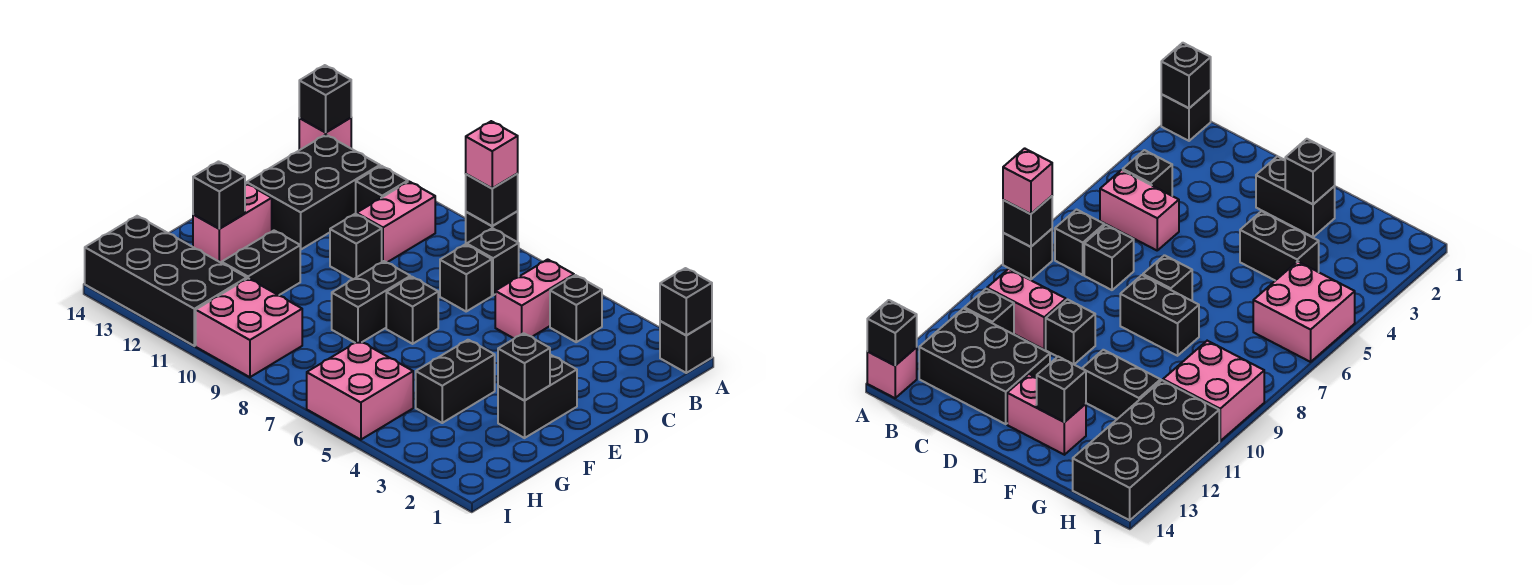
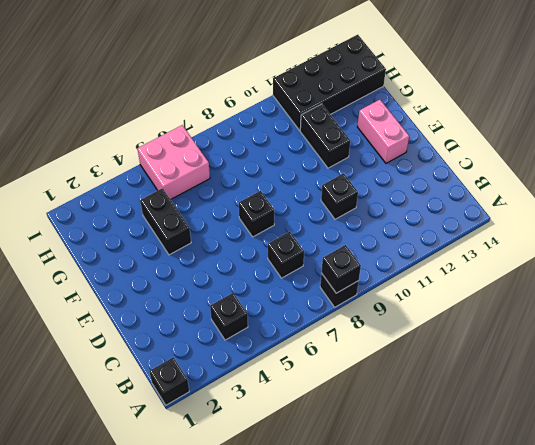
none -> pink brick A14 level 1
none -> pink brick B5:C5 level 1
none -> black brick B7 level 1

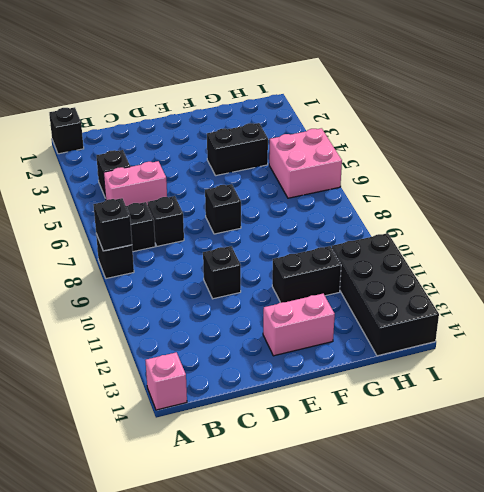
none -> pink brick B10:C10 level 1
none -> black brick B11 level 1
none -> black brick B12:D13 level 1

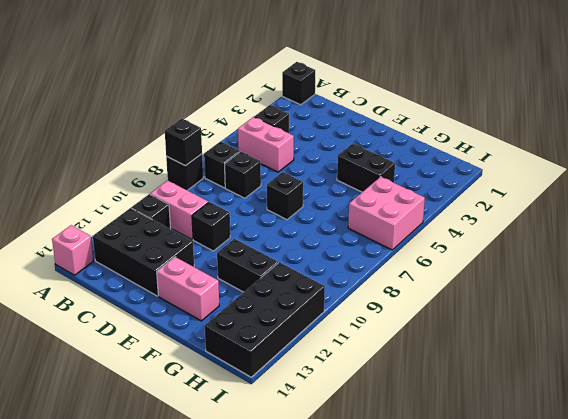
none -> black brick E2:F2 level 1
none -> black brick E8:F8 level 1
none -> pink brick H9:I10 level 1

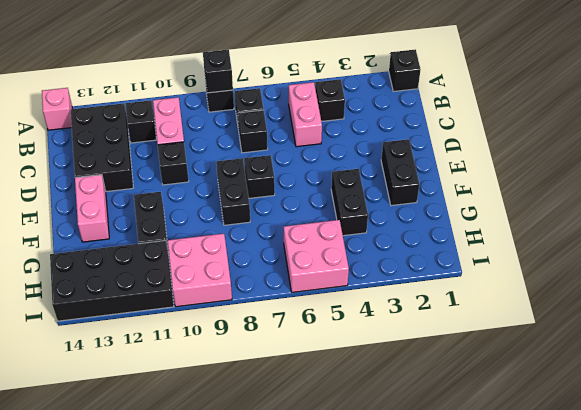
none -> black brick A1 level 2
none -> black brick A14 level 2
none -> black brick F2 level 2

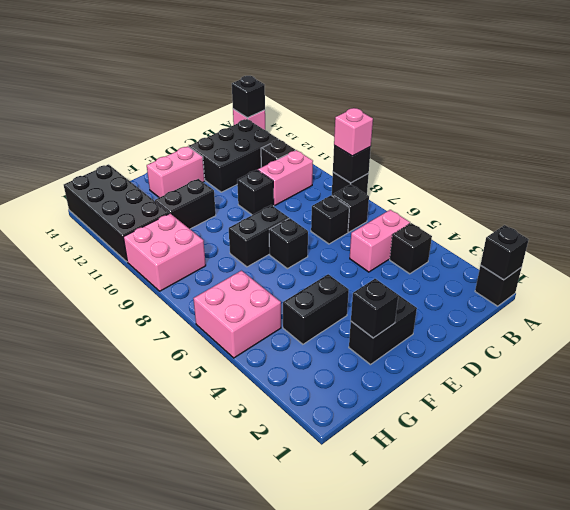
none -> black brick F13 level 2

